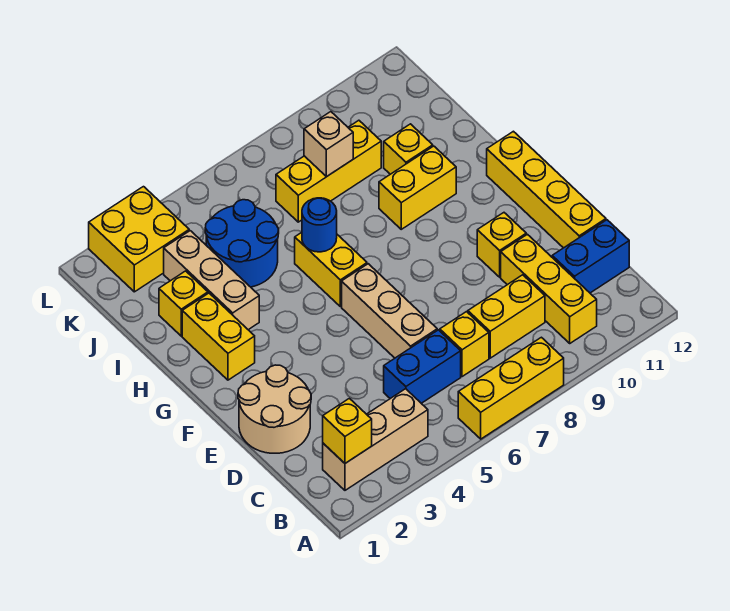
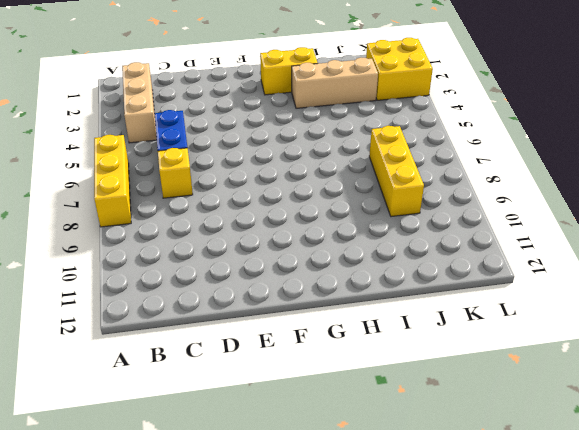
none -> yellow brick B10:D10 level 1
none -> yellow brick C8:C9 level 1
none -> blue brick C11:C12 level 1

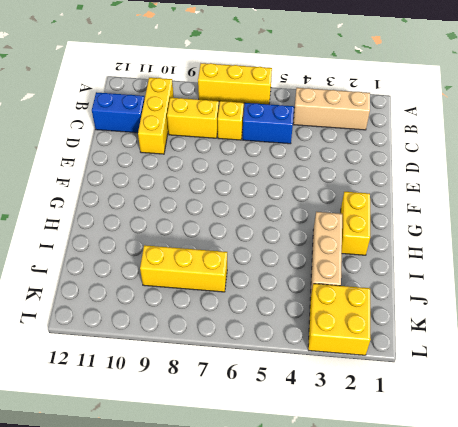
none -> tan round brick D1:E2 level 1
none -> tan brick D6:F6 level 1
none -> yellow brick D12:G12 level 1

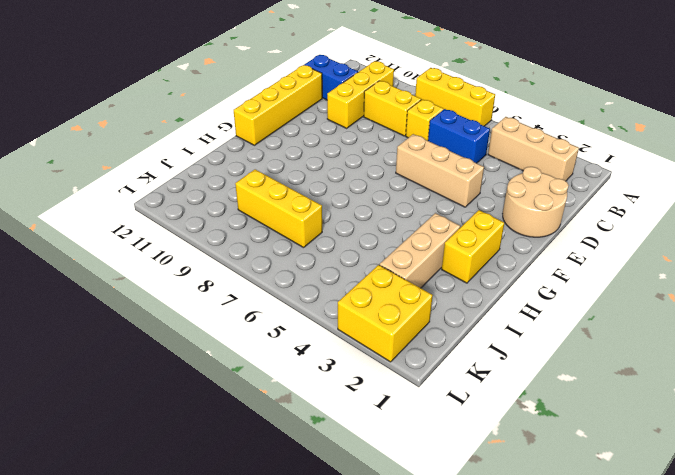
tan brick E4:E6 level 1 -> tan brick D6:F6 level 1
none -> yellow brick E10 level 1
none -> yellow brick G6:H6 level 1
none -> yellow brick H9:H10 level 1

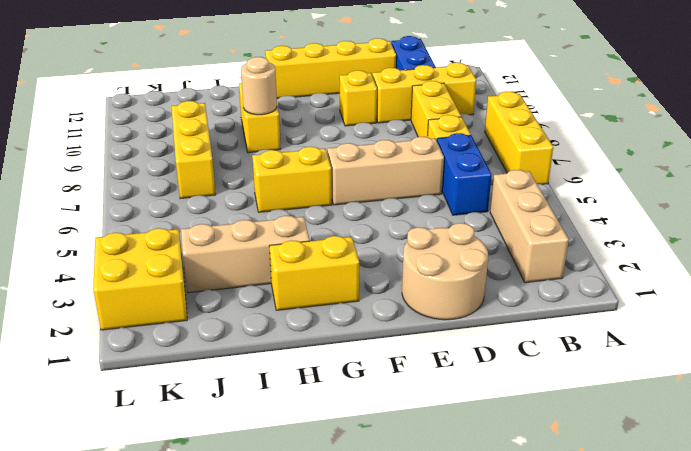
tan round brick H9 level 2 -> none
none -> yellow brick I2 level 1
none -> blue round brick I4:J5 level 1
none -> yellow brick I10 level 1

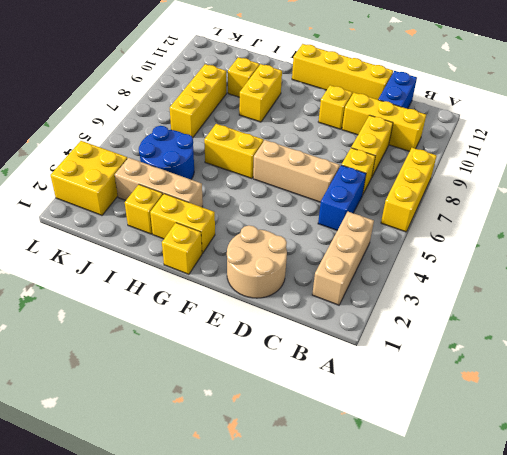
yellow brick G1 level 1 -> yellow brick B2 level 2
none -> blue round brick H6 level 2
none -> tan brick J8 level 2

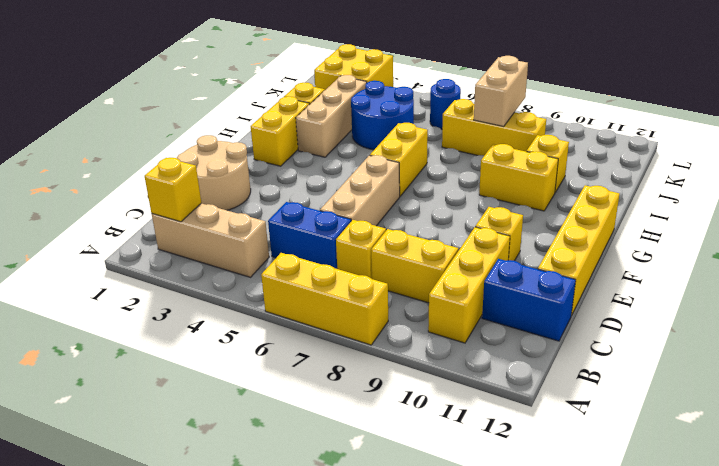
tan brick J8:K8 level 2 -> tan brick J8 level 2
blue round brick K6 level 1 -> blue round brick H6 level 2

